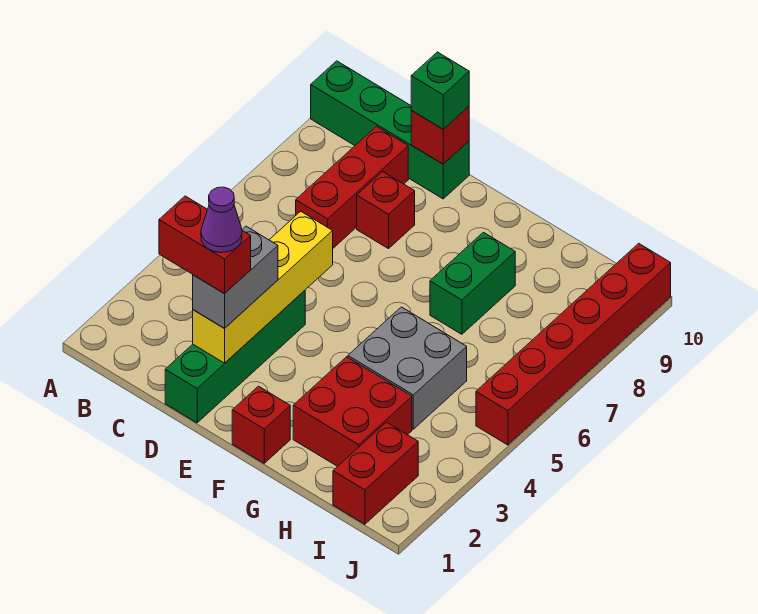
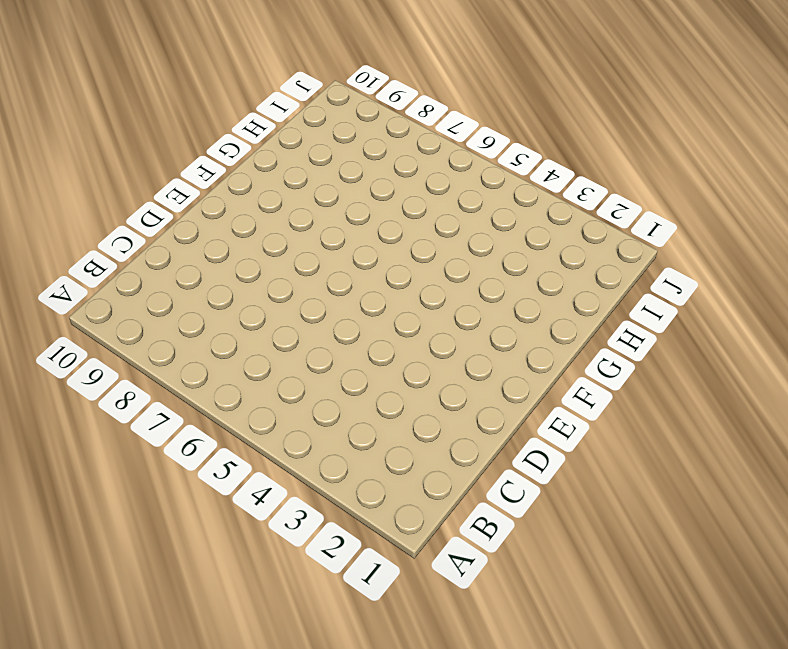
none -> green brick A10:D10 level 1
none -> red brick C7:C9 level 1
none -> green brick D1:D4 level 1

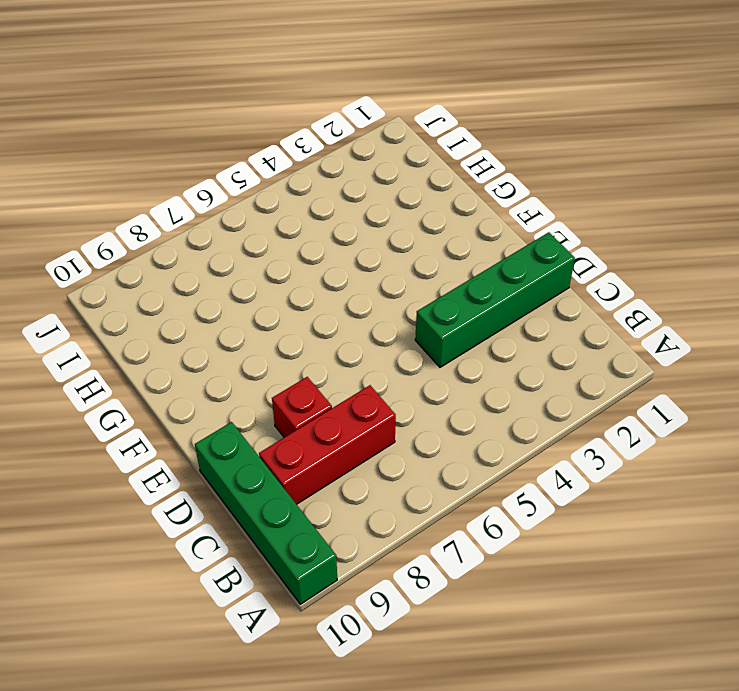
none -> red brick F1 level 1
none -> red brick G2:H3 level 1
none -> grey brick G4:H5 level 1

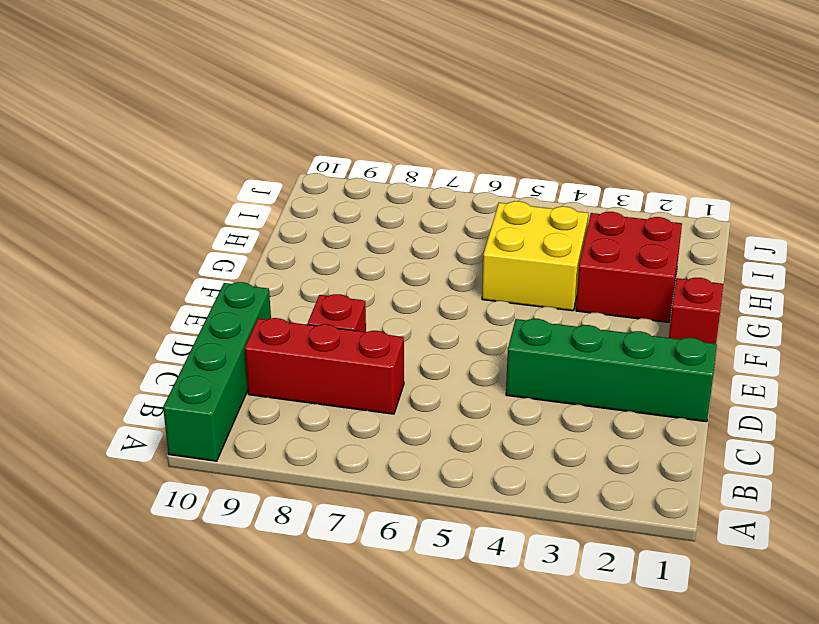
yellow brick G4:H5 level 1 -> grey brick G4:H5 level 1
none -> green brick G7:G8 level 1
none -> red brick I1:I2 level 1
none -> red brick J5:J10 level 1

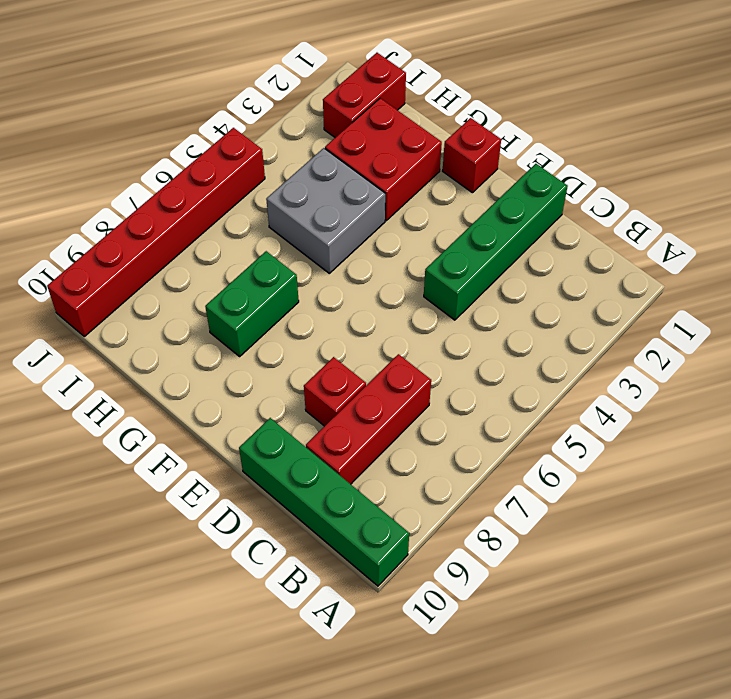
none -> yellow brick D2:D5 level 2
none -> red brick D10 level 2
none -> grey brick D2:D3 level 3

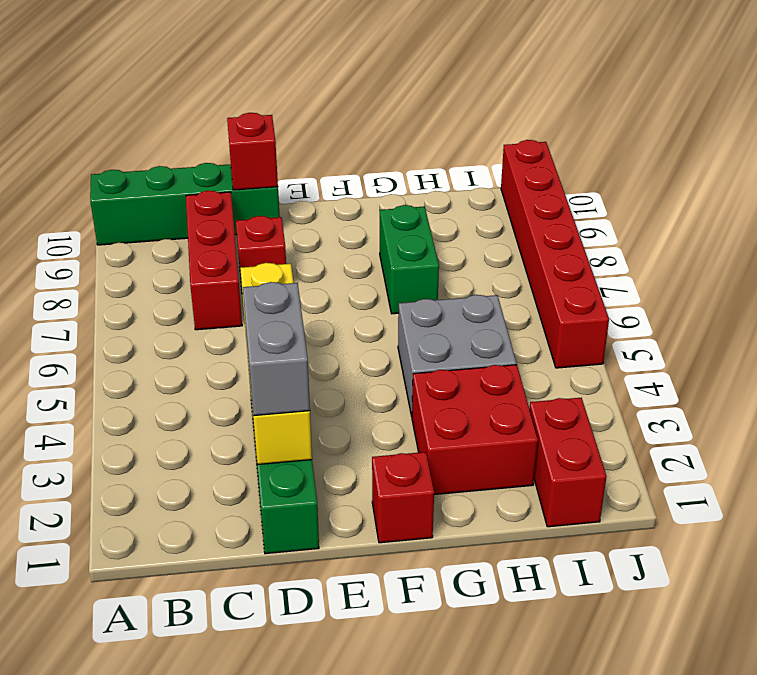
none -> green brick D10 level 3
none -> red brick C2:D2 level 4
none -> purple cone D2 level 5

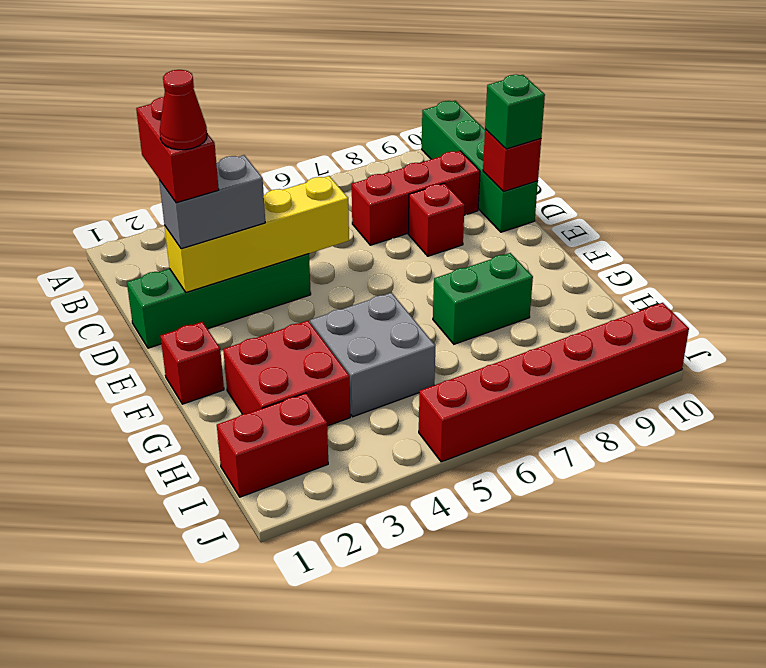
red cone D2 level 5 -> purple cone D2 level 5

